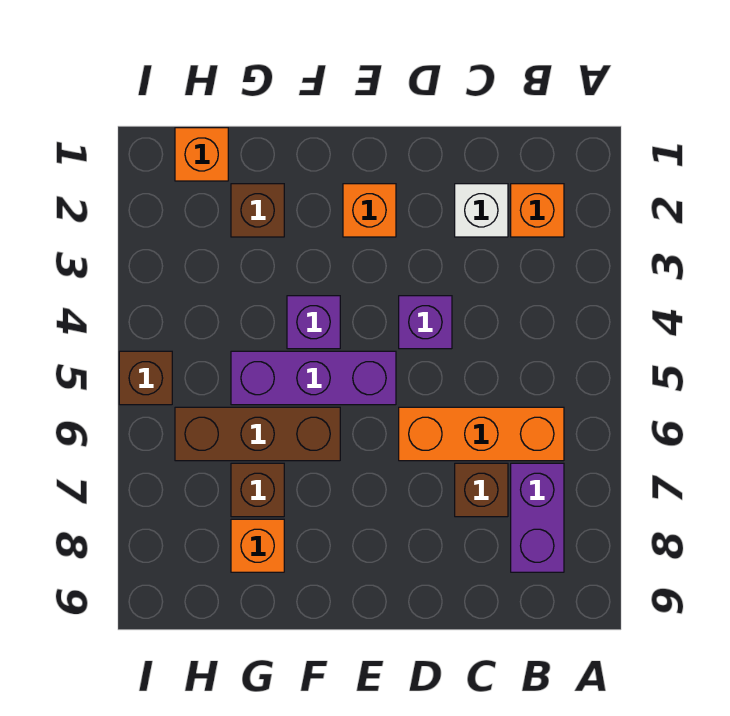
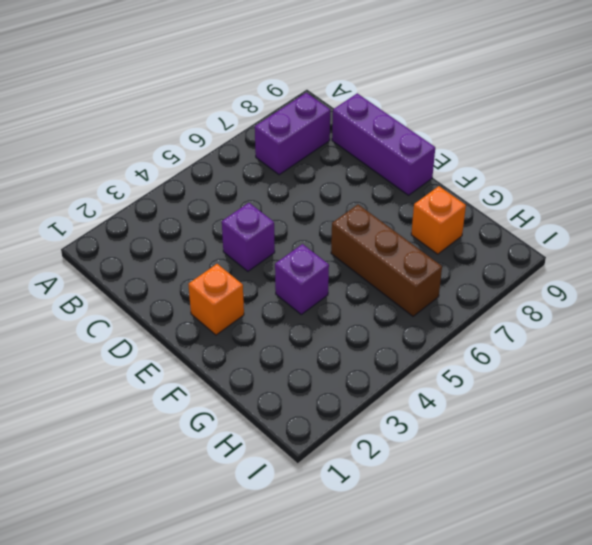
purple brick C9:E9 level 1 -> purple brick E5:G5 level 1
none -> orange brick B2 level 1
none -> orange brick B6:D6 level 1
none -> white brick C2 level 1

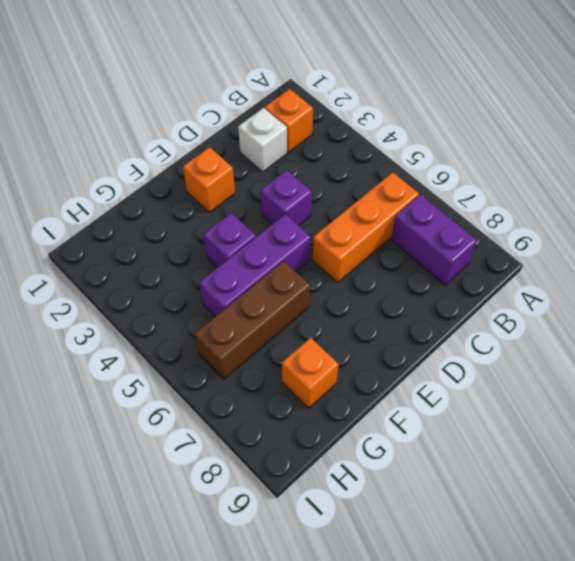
none -> brown brick C7 level 1
none -> brown brick G2 level 1
none -> brown brick G7 level 1

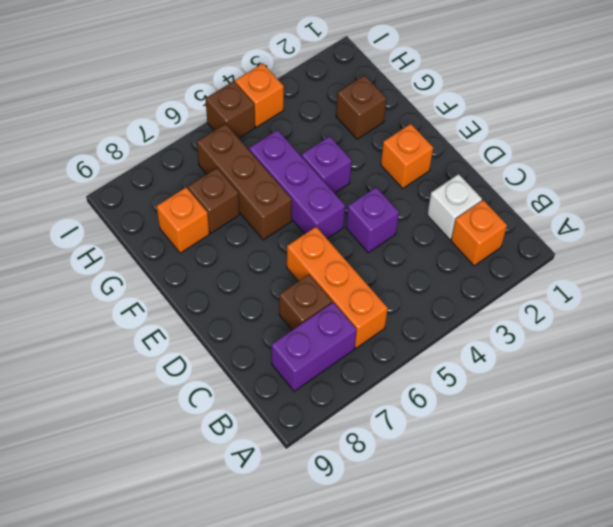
orange brick I4 level 1 -> orange brick H1 level 1

